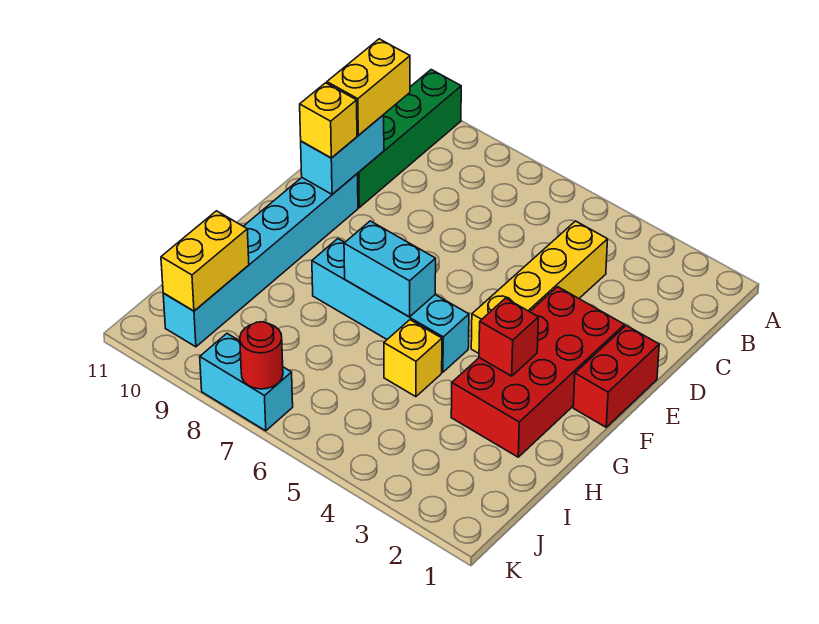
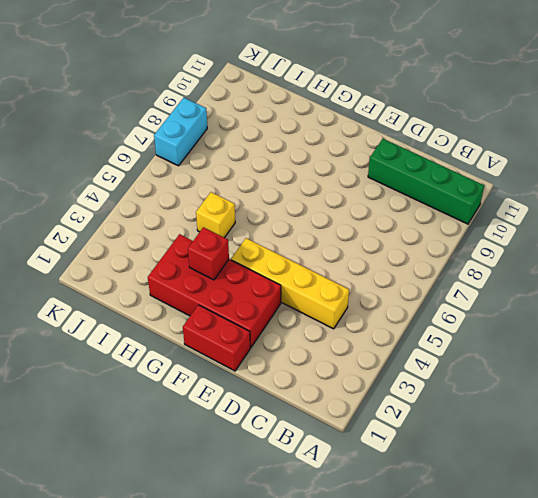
none -> cyan brick E10:J10 level 1
none -> cyan brick G5:G8 level 1
none -> cyan brick D10:E10 level 2

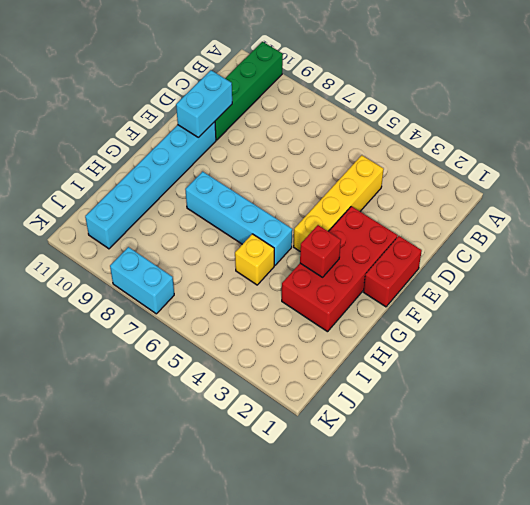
none -> cyan brick G6:G7 level 2
none -> yellow brick I10:J10 level 2
none -> red round brick K7 level 2

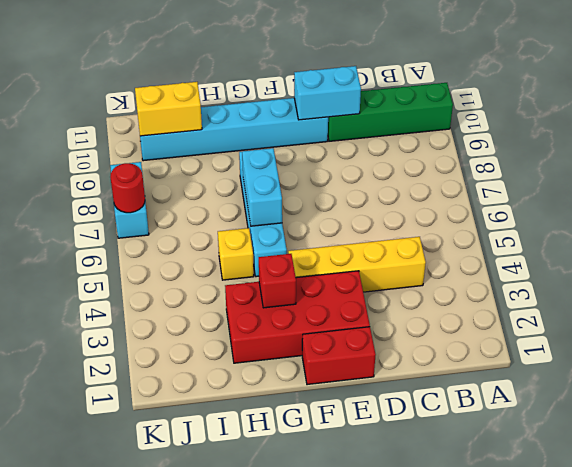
none -> yellow brick C10:D10 level 3
none -> yellow brick E10 level 3

